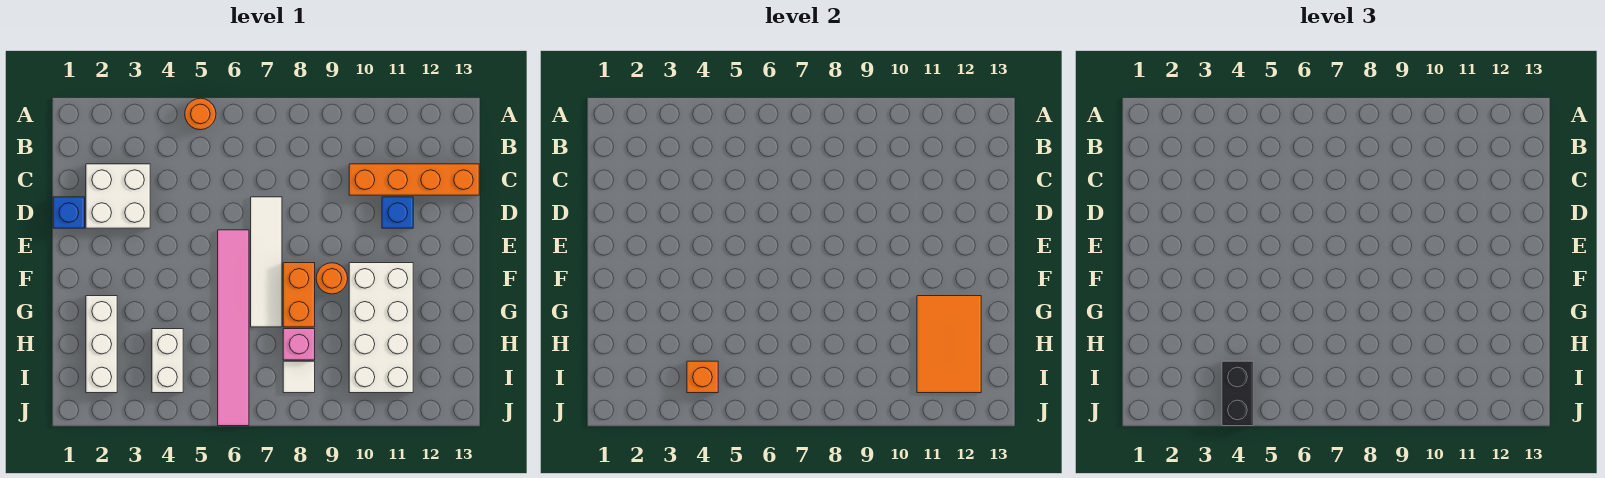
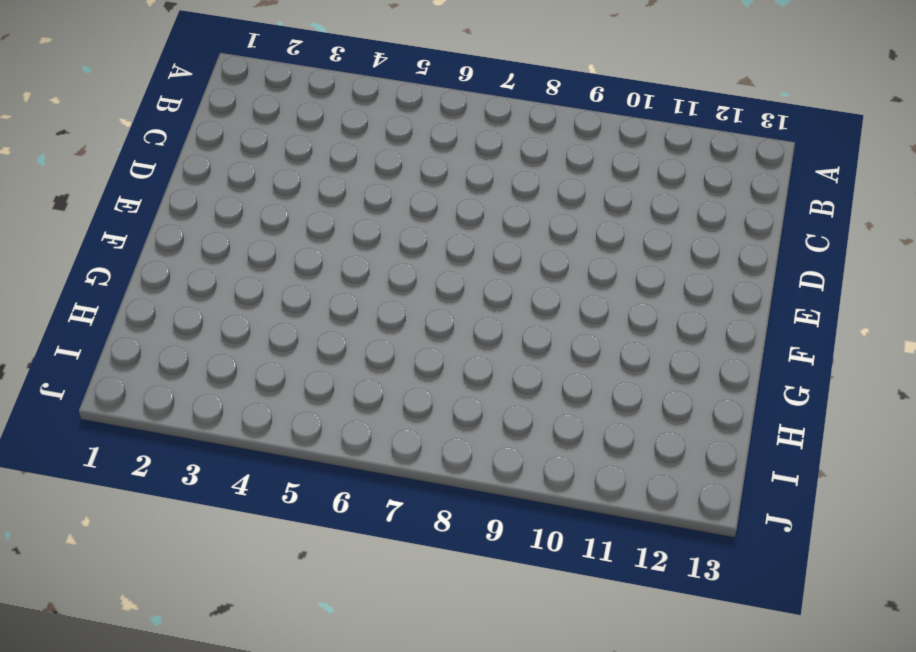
none -> orange round brick A5 level 1
none -> white brick C2:D3 level 1
none -> orange brick C10:C13 level 1

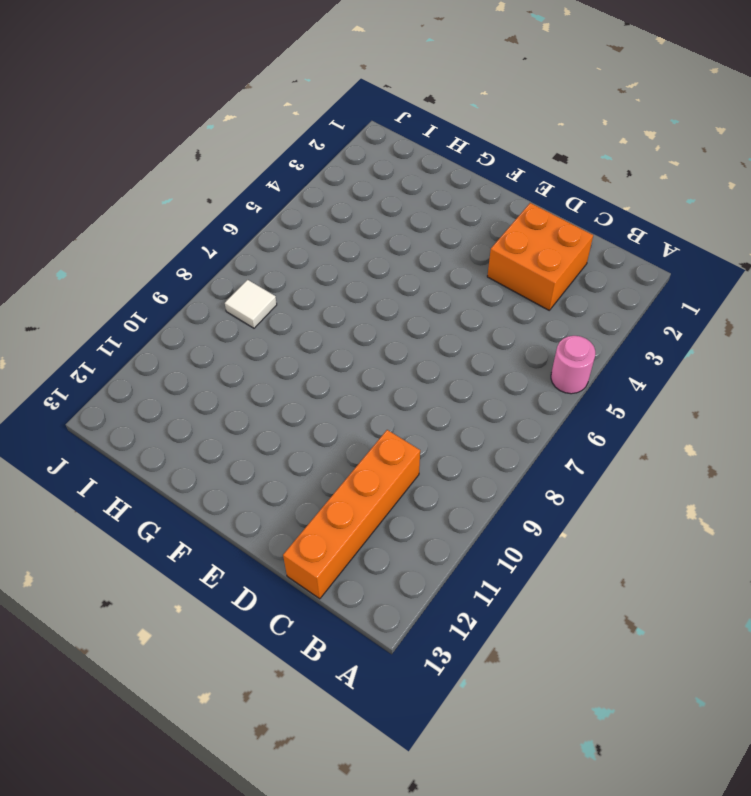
pink round brick A5 level 1 -> orange round brick A5 level 1
orange brick C2:D3 level 1 -> white brick C2:D3 level 1
none -> blue brick D1 level 1
none -> white tile D7:G7 level 1
none -> blue brick D11 level 1

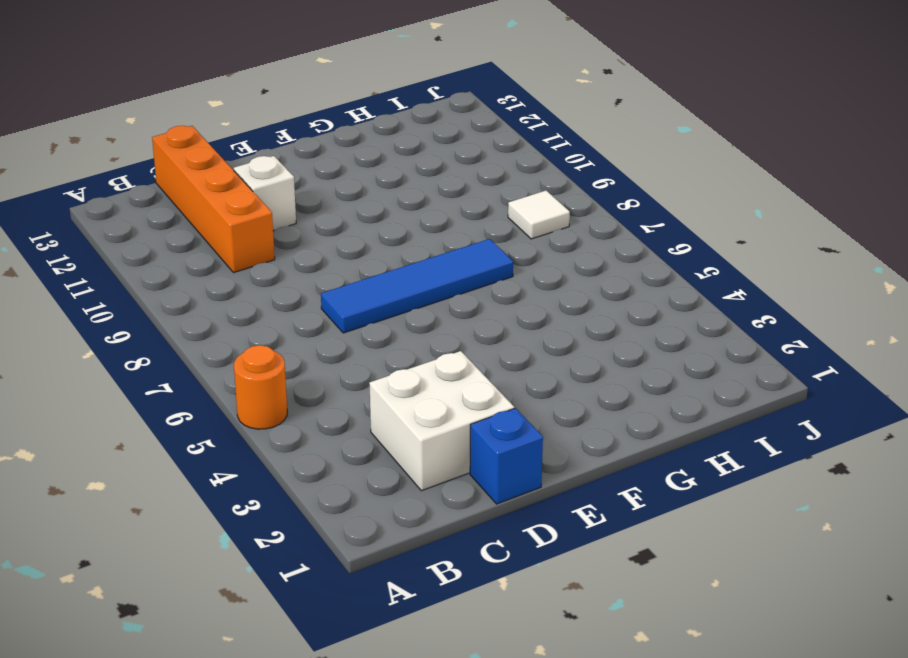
blue tile D7:G7 level 1 -> white tile D7:G7 level 1
white brick D11 level 1 -> blue brick D11 level 1
none -> pink tile E6:J6 level 1
none -> orange brick F8:G8 level 1
none -> orange round brick F9 level 1

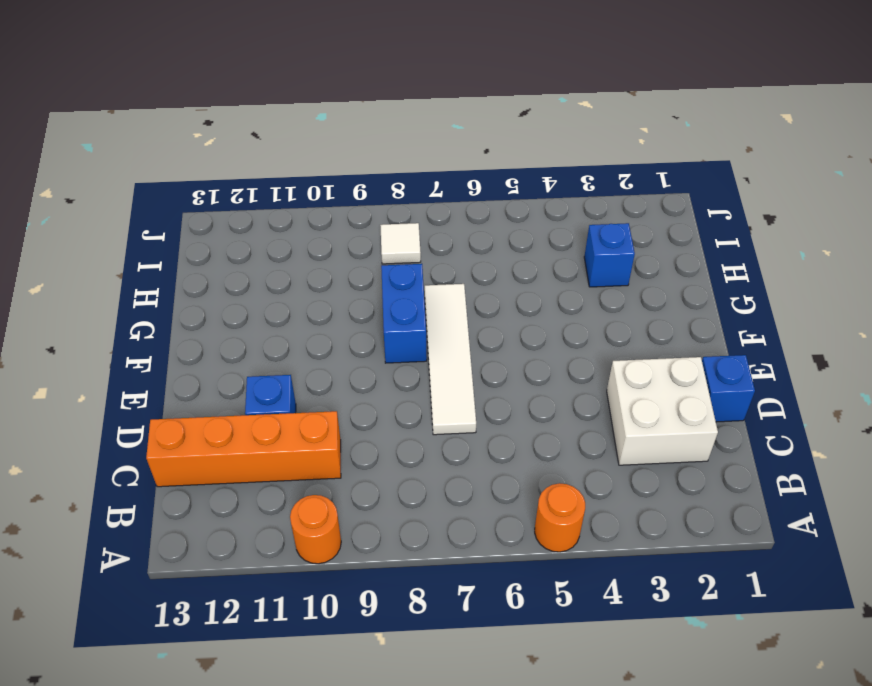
orange round brick A10 level 1 -> orange round brick F9 level 1
blue brick F8:G8 level 1 -> orange brick F8:G8 level 1
blue brick H3 level 1 -> none
none -> pink tile E6:J6 level 1
none -> white brick F10:I11 level 1
none -> white brick G2:I2 level 1

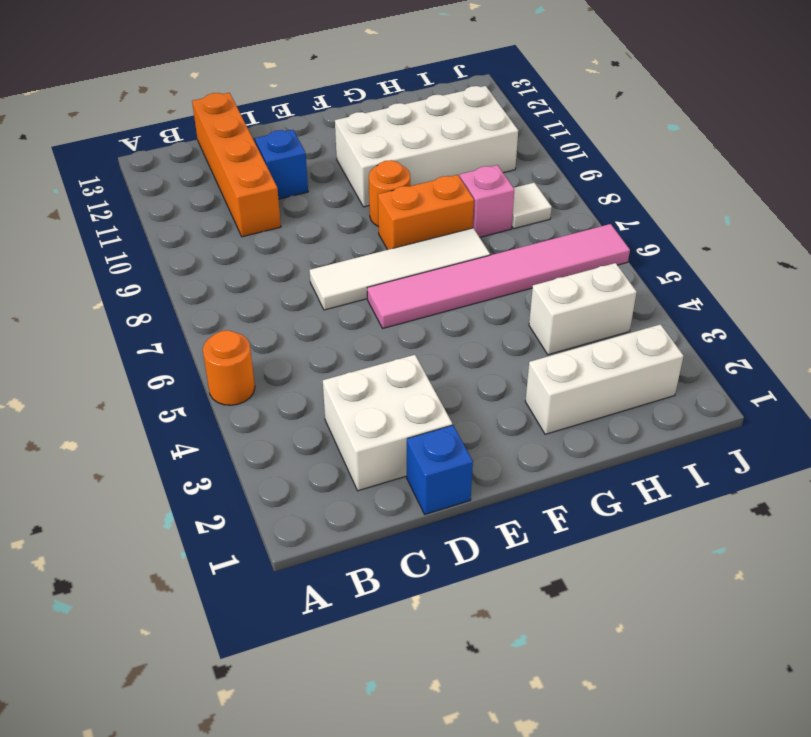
none -> orange tile G11:I12 level 2
none -> orange brick I4 level 2
none -> black brick I4:J4 level 3

